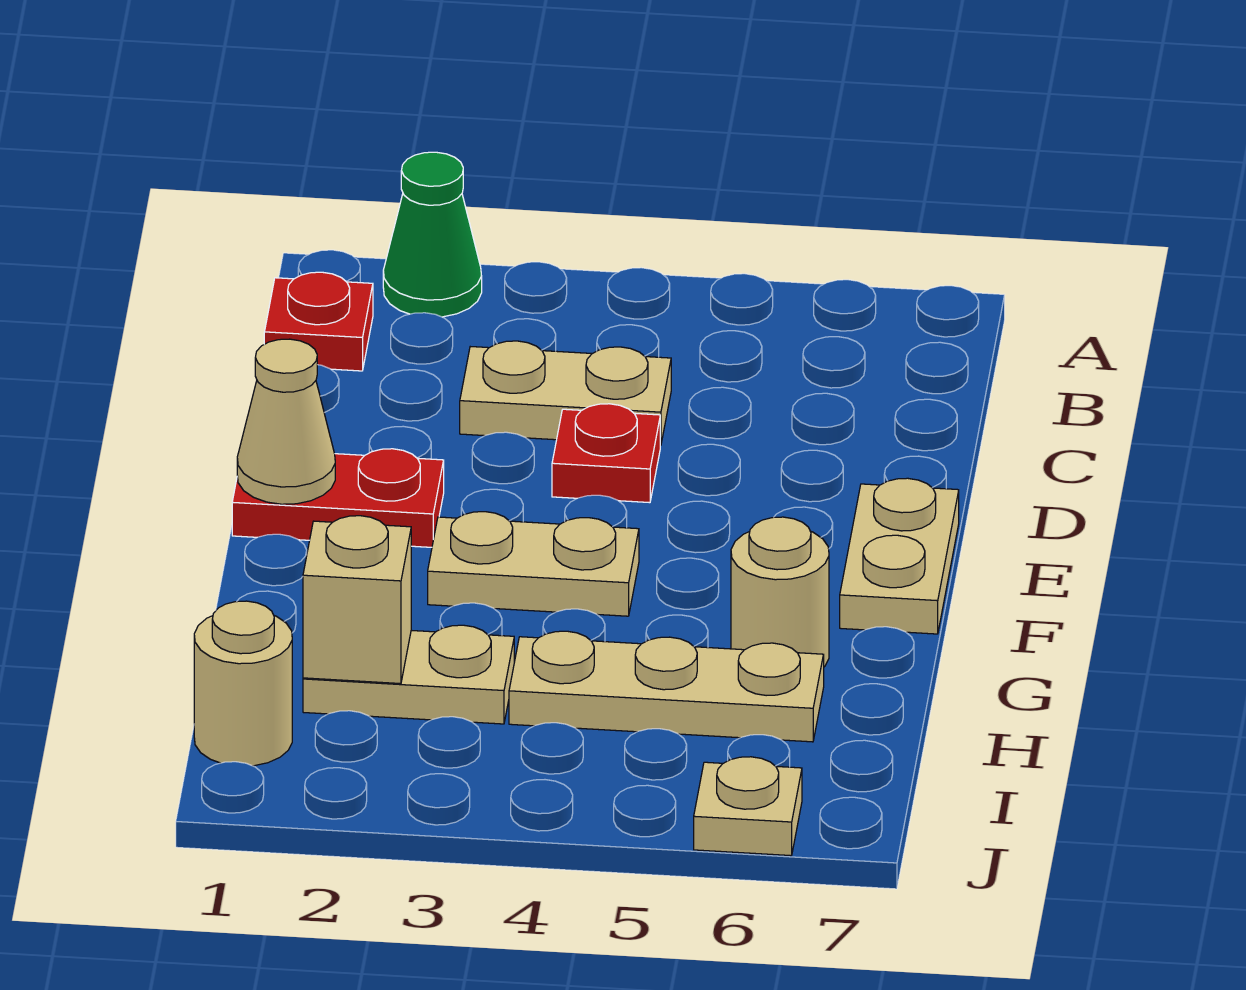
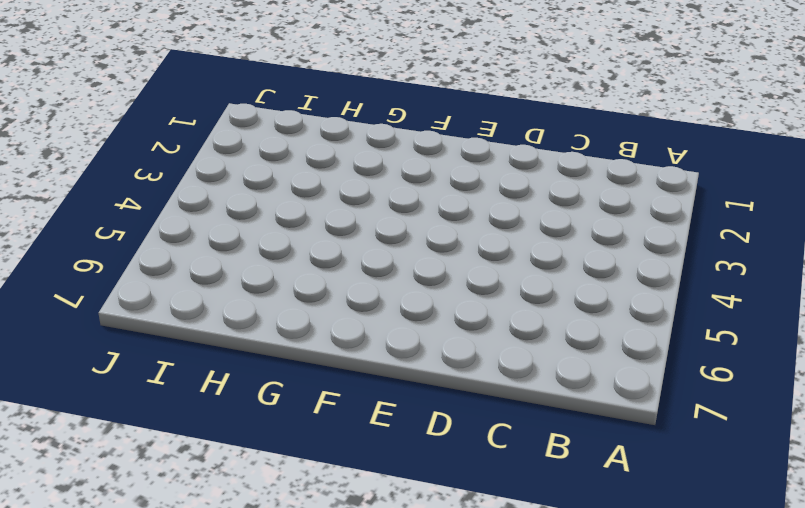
none -> green cone A2 level 1
none -> red plate B1 level 1
none -> tan plate C3:C4 level 1

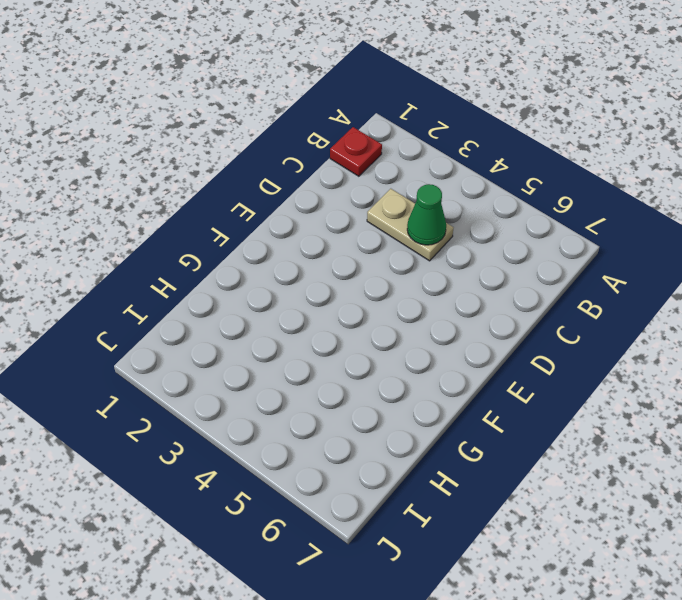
green cone C4 level 2 -> green cone A2 level 1
none -> red plate D4 level 1
none -> red plate E1:E2 level 1
none -> tan plate E7:F7 level 1

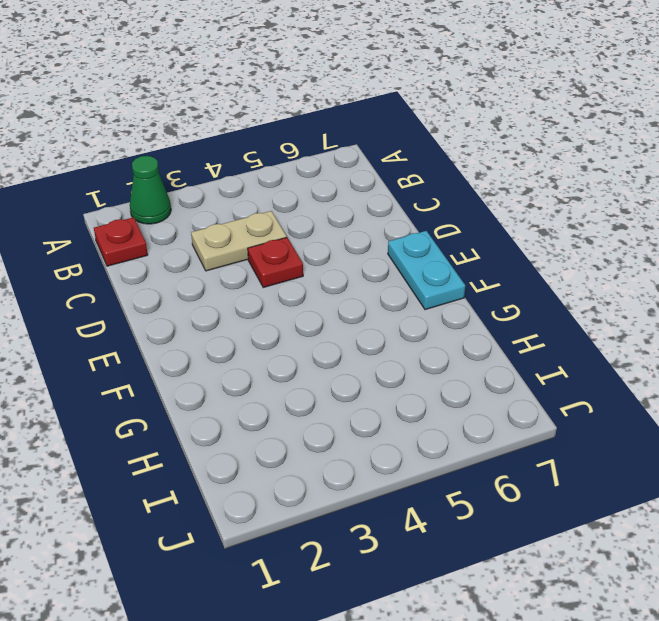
cyan plate E7:F7 level 1 -> tan plate E7:F7 level 1
none -> red plate E1:E2 level 1
none -> tan plate F3:F4 level 1
none -> tan round brick G6 level 1

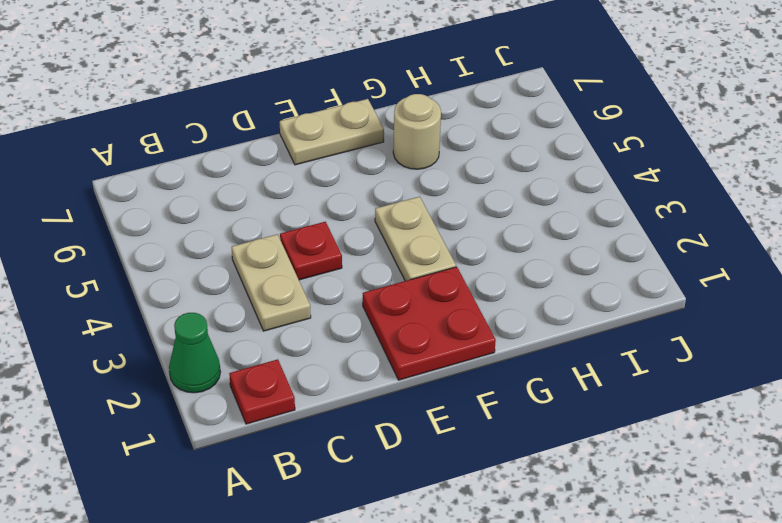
red plate E1:F2 level 1 -> red plate E1:E2 level 1
none -> tan plate H2:H3 level 1
none -> tan plate H4:H6 level 1
none -> tan round brick I1 level 1

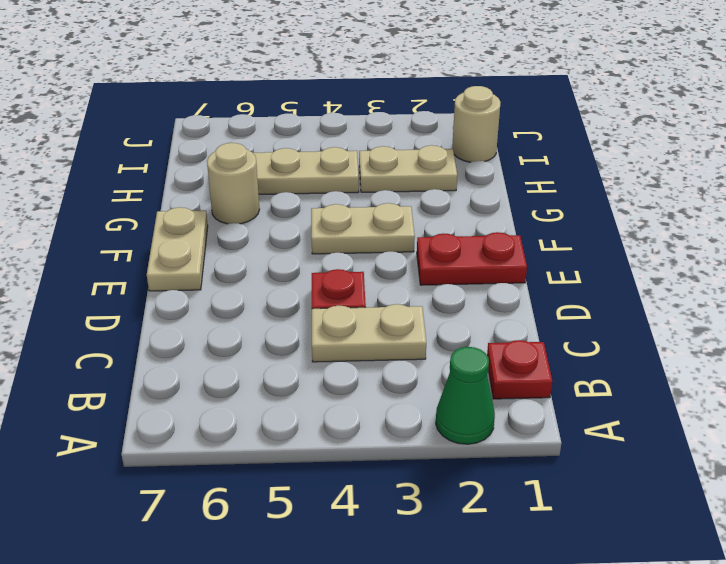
none -> tan plate J6 level 1
none -> tan cone E1 level 2
none -> tan brick H2 level 2

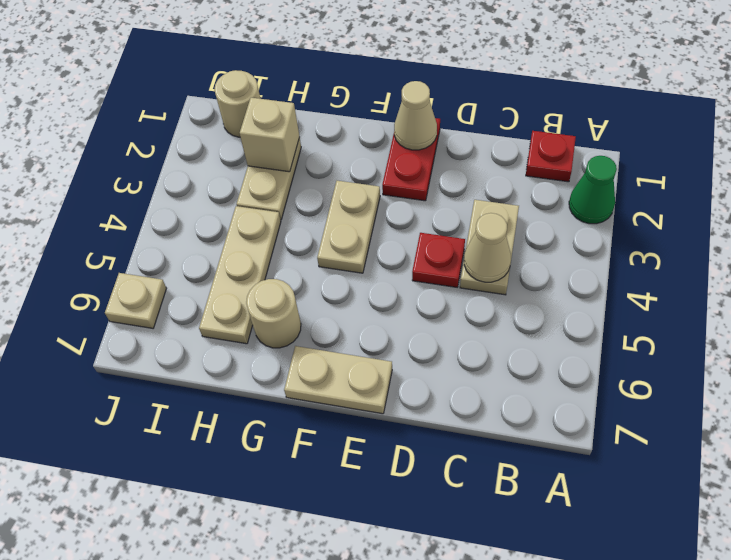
tan cone C4 level 2 -> none

